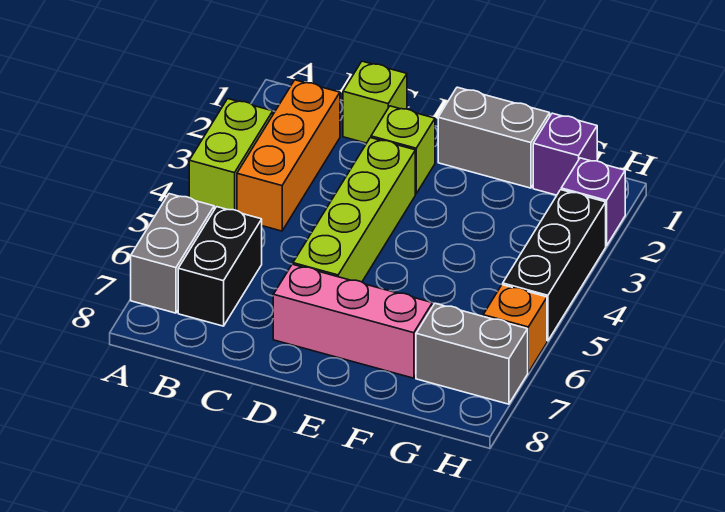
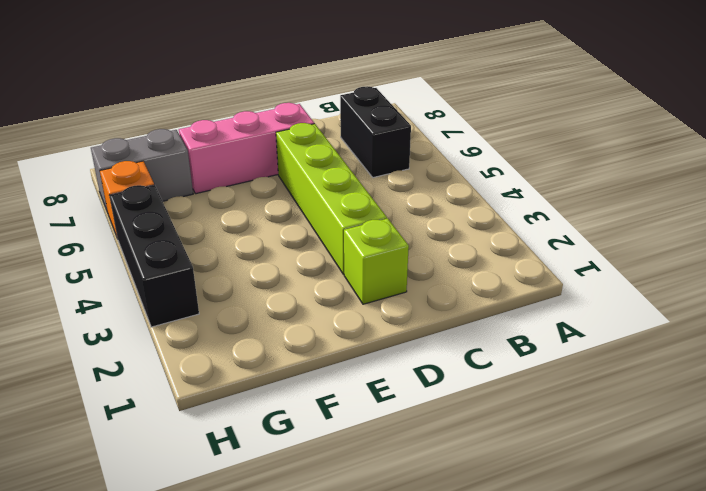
none -> lime brick A3:A4 level 1
none -> grey brick A6:A7 level 1
none -> orange brick B2:B4 level 1

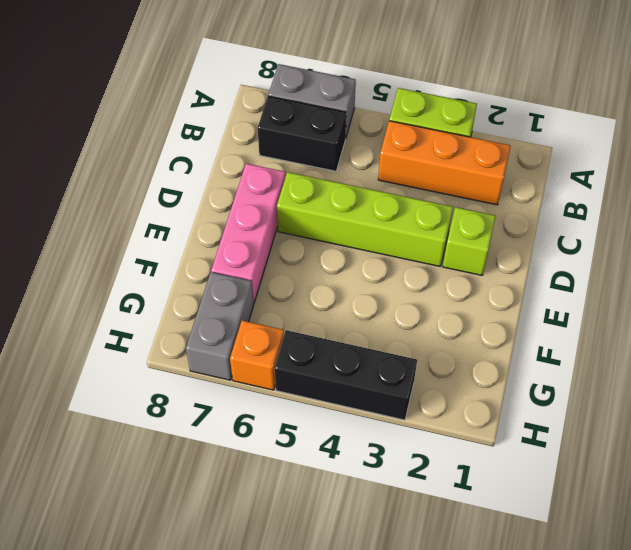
none -> lime brick C1 level 1
none -> grey brick E1:F1 level 1
none -> purple brick G1 level 1

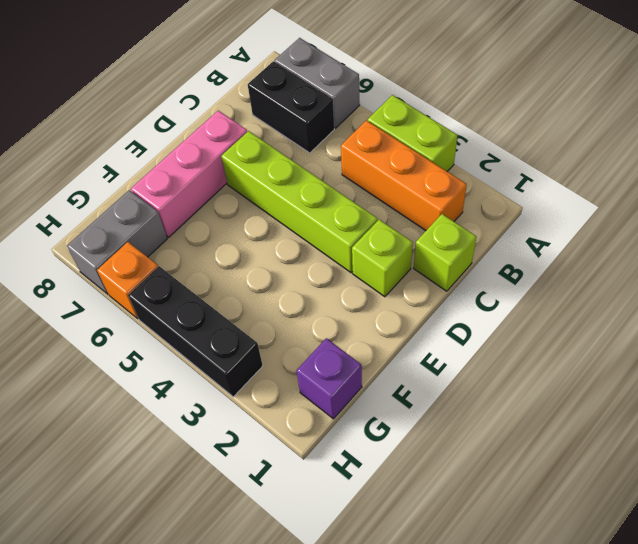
none -> grey brick E1:F1 level 1
none -> purple brick H2 level 1

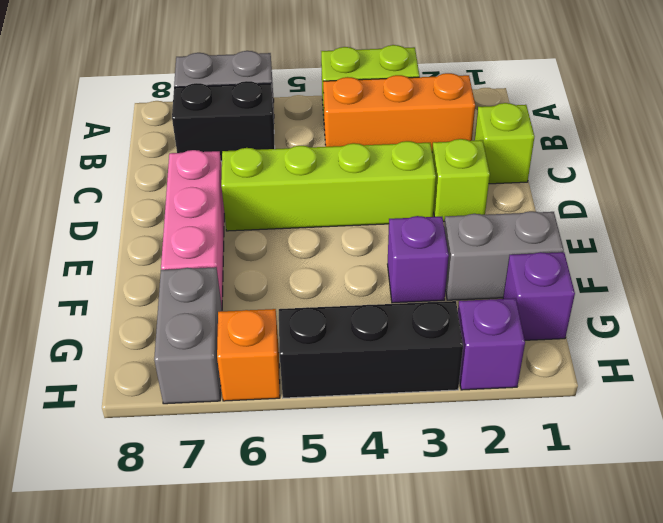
grey brick F1:F2 level 1 -> grey brick E1:F1 level 1
purple brick F3 level 1 -> none

